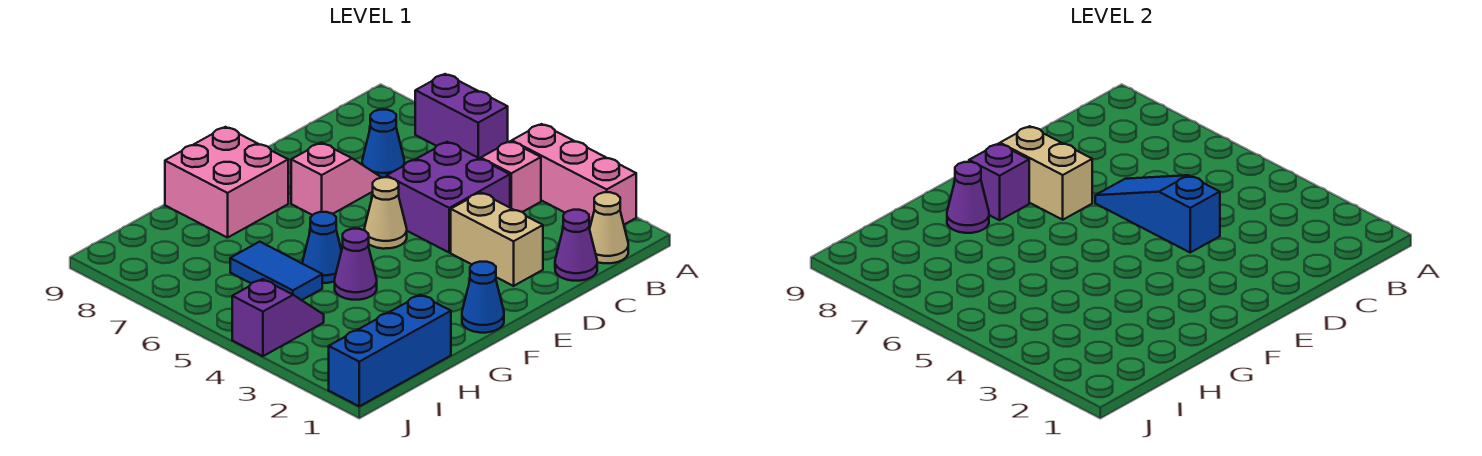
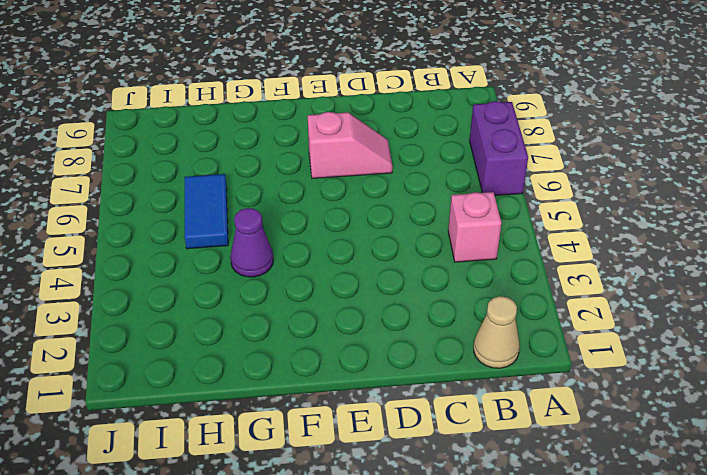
none -> pink brick A2:A4 level 1
none -> purple cone C1 level 1
none -> purple brick C4:D5 level 1

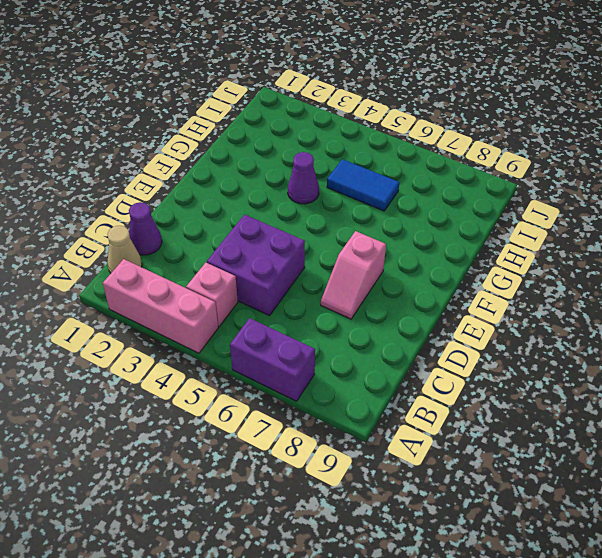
none -> blue cone C7 level 1
none -> tan brick D2:D3 level 1
none -> tan cone E5 level 1

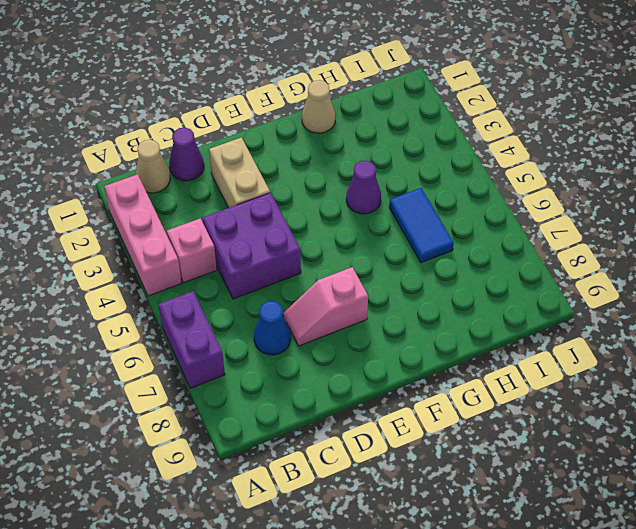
tan cone G1 level 1 -> tan cone E5 level 1
none -> blue cone F1 level 1
none -> pink brick F8:G9 level 1
none -> blue cone G5 level 1

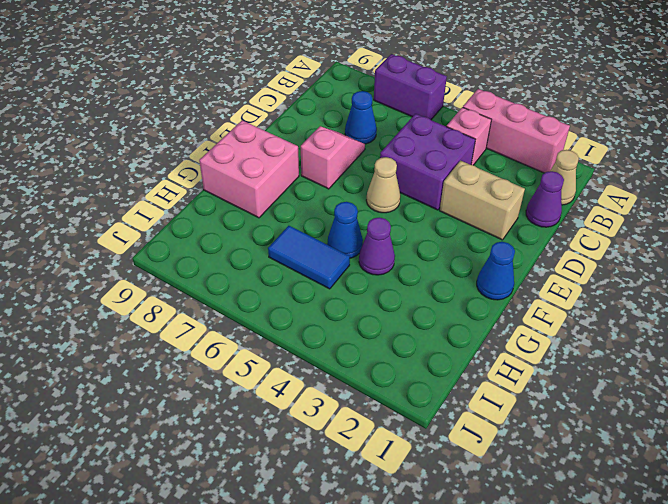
none -> blue brick H1:J1 level 1
none -> purple slope I4:J4 level 1 top J
none -> blue slope D4:D6 level 2 top 4

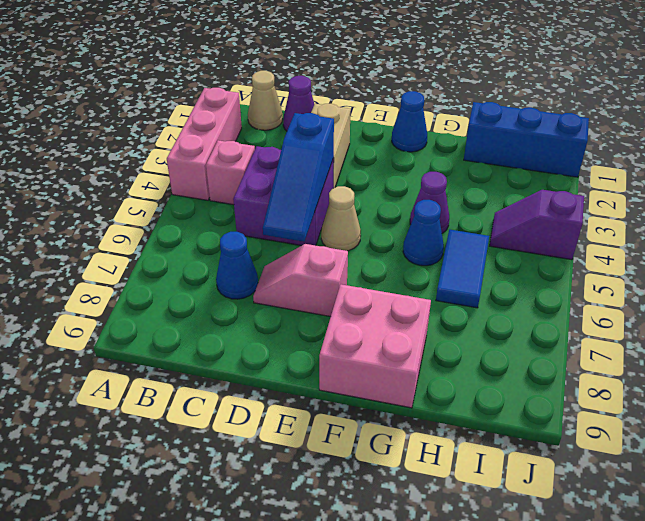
none -> purple brick A6:A7 level 1
none -> tan brick E7:E8 level 2
none -> purple brick F8 level 2

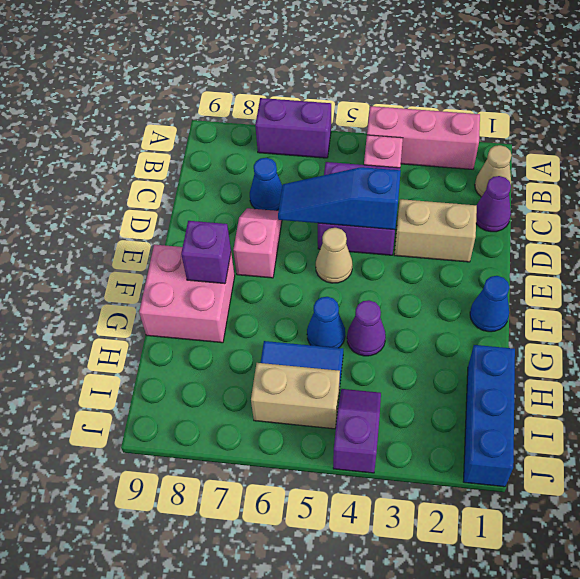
tan brick I5:I6 level 1 -> tan brick E7:E8 level 2
none -> purple cone G8 level 2

